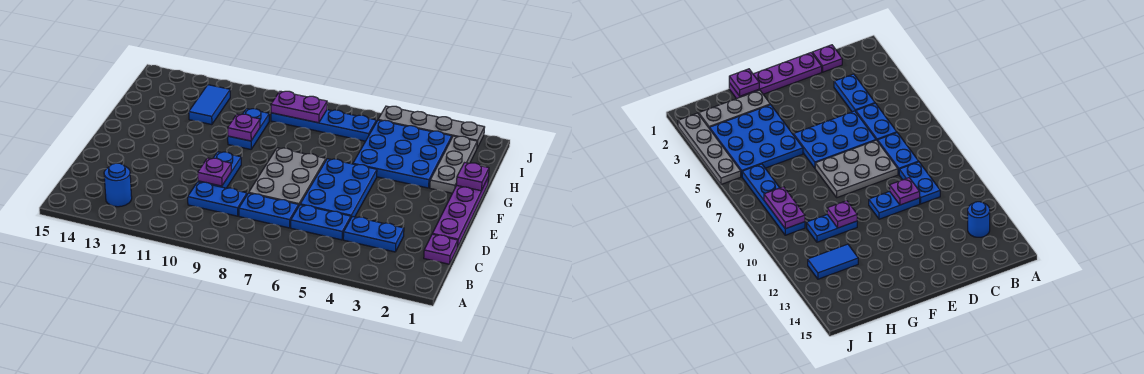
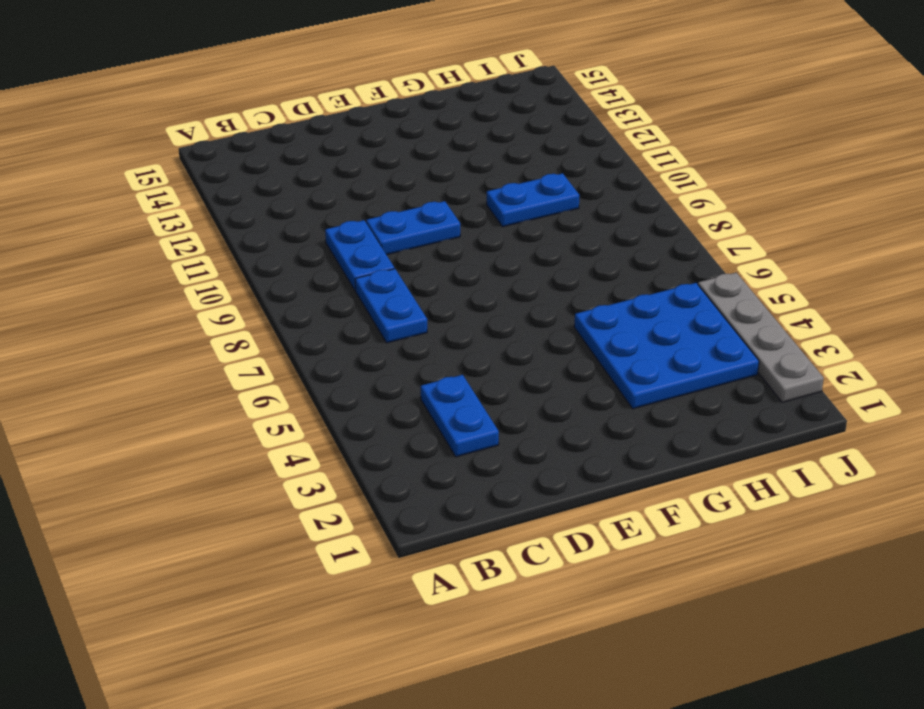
none -> blue round brick B13 level 1
none -> purple plate C1 level 1
none -> blue plate C5:C6 level 1

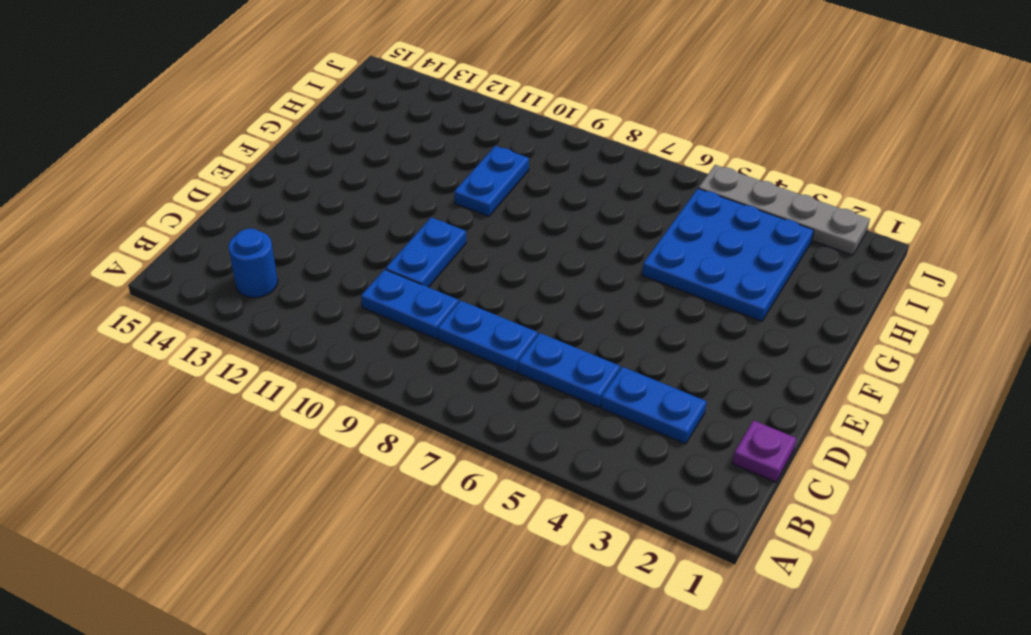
none -> purple plate D1:G1 level 1
none -> blue plate D5:F6 level 1
none -> grey plate D7:F8 level 1

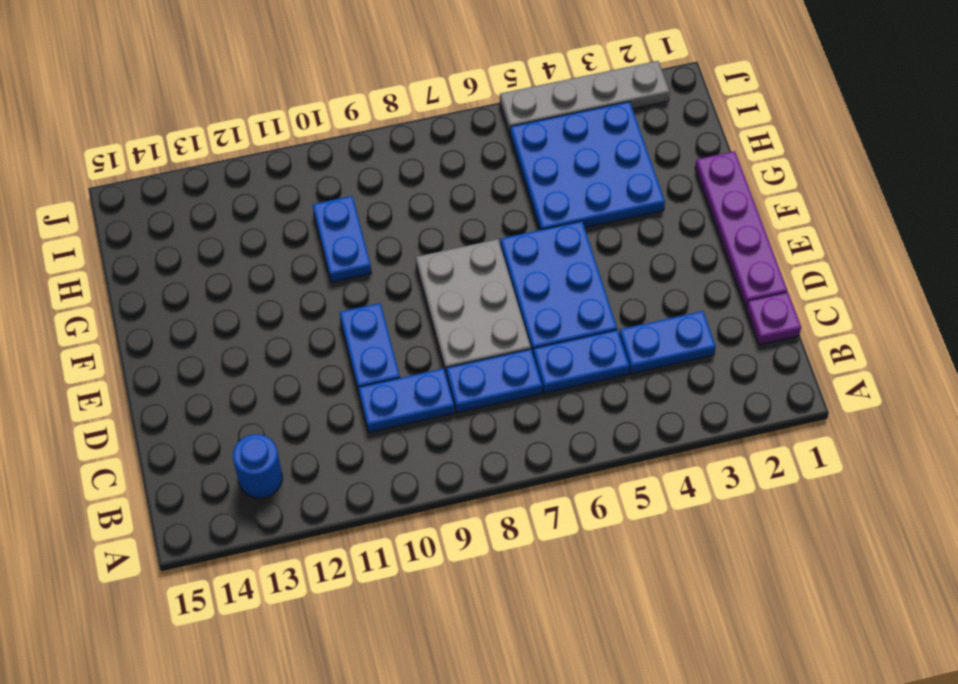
none -> grey plate G2:I2 level 1
none -> blue tile H12:I12 level 1
none -> blue plate I6:I9 level 1

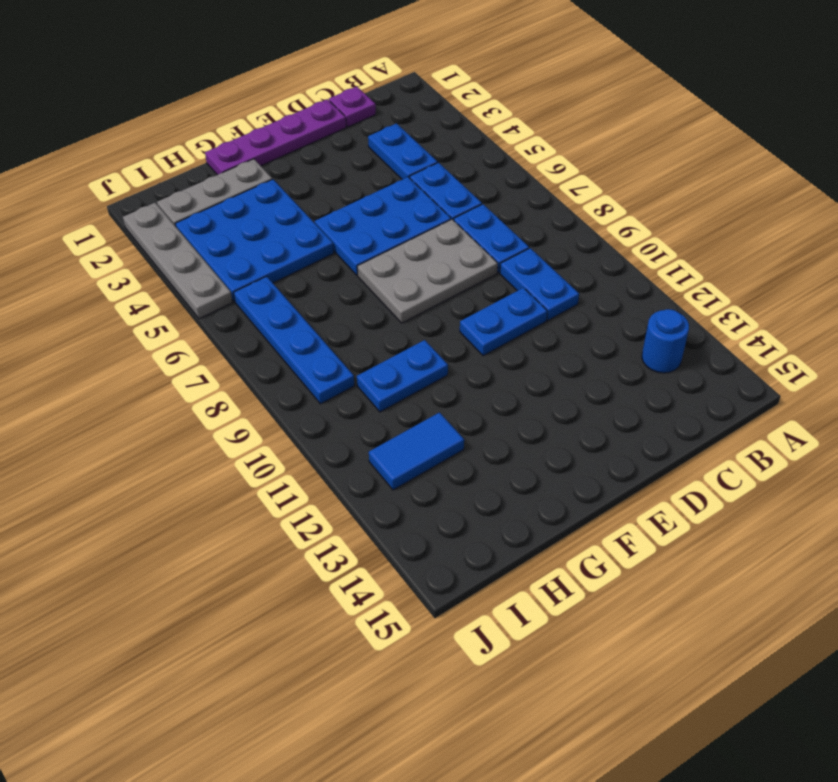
none -> purple plate D10 level 2
none -> purple plate G1 level 2
none -> purple plate G10 level 2

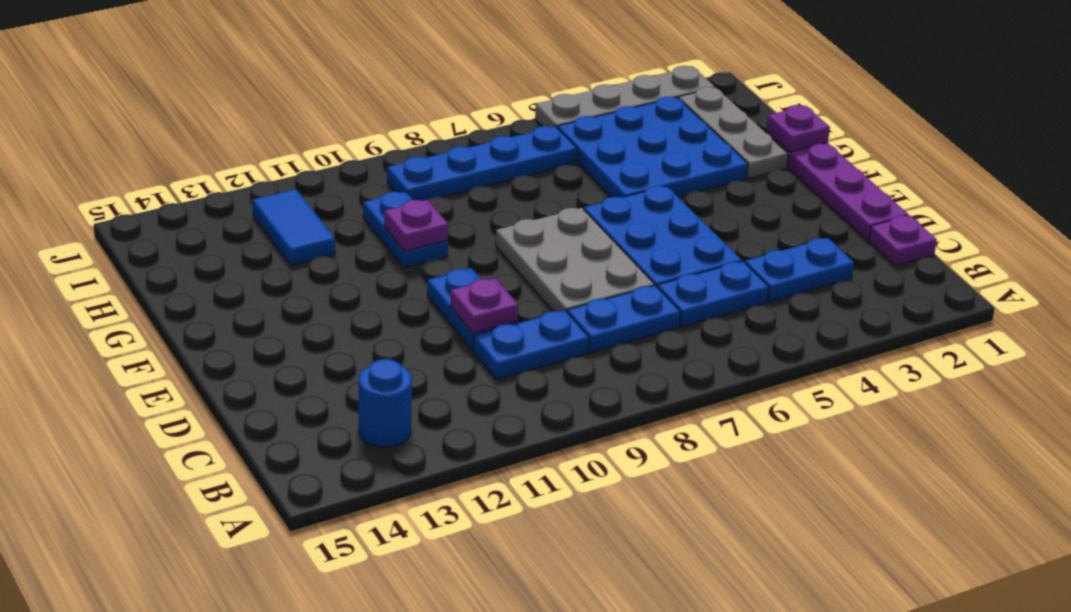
none -> purple plate I8:I9 level 2

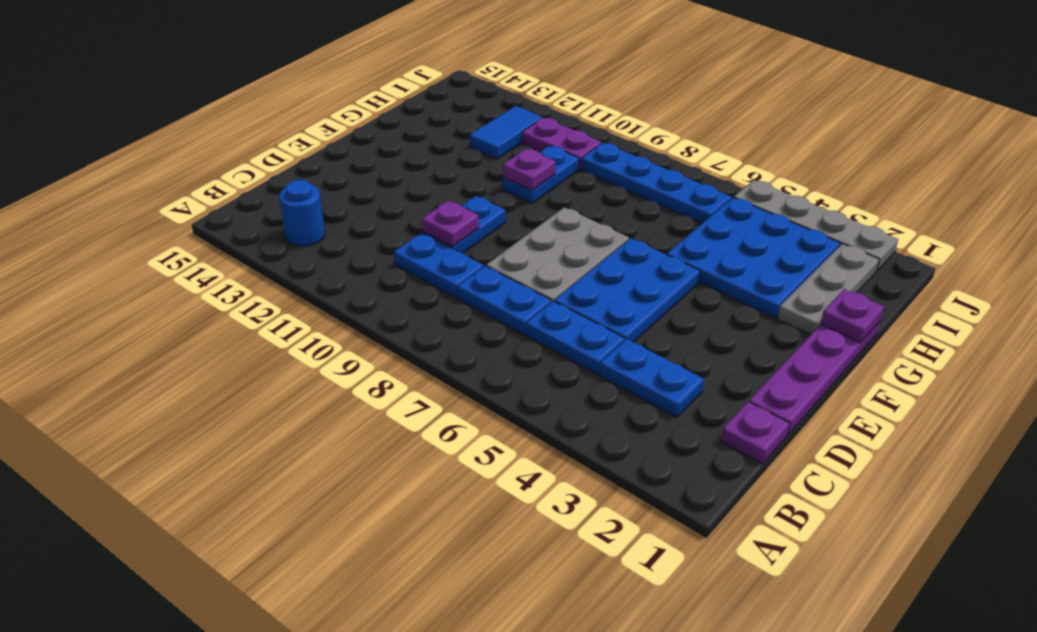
purple plate I10:I11 level 1 -> purple plate I8:I9 level 2

